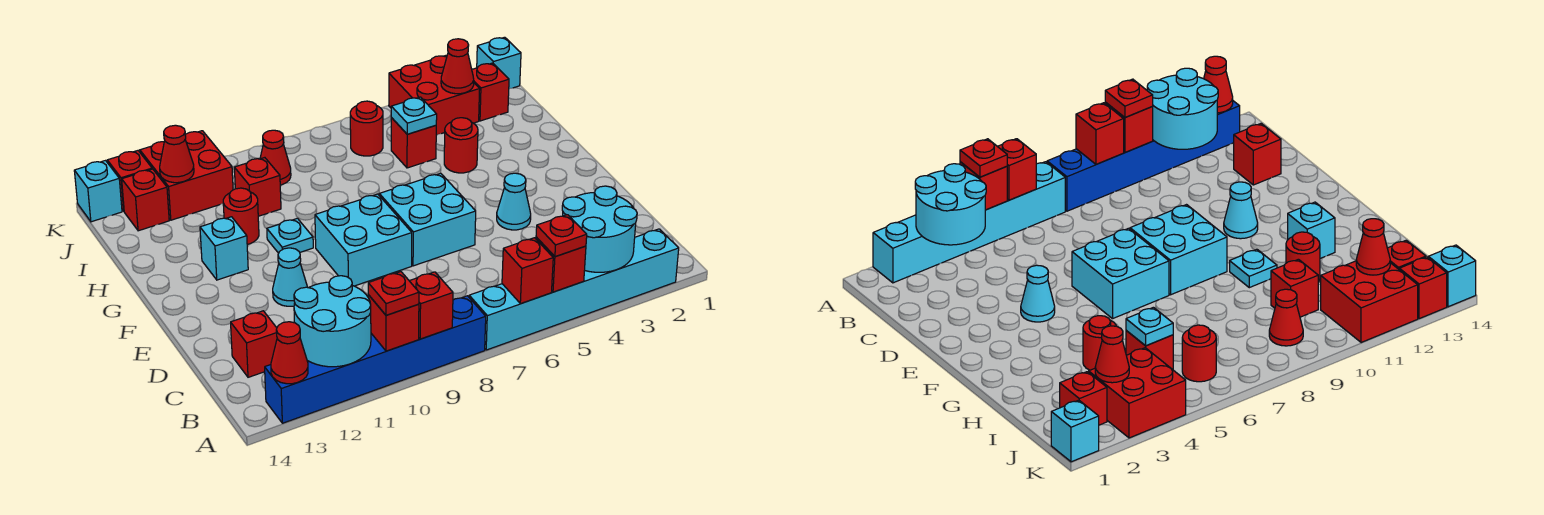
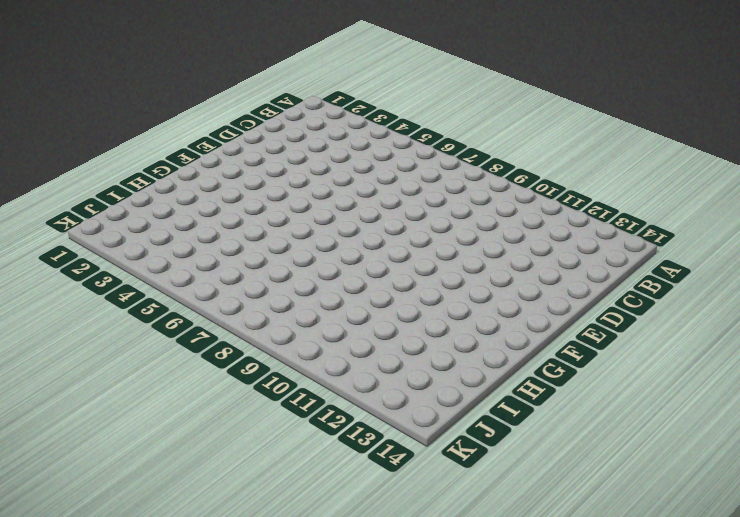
none -> cyan brick A2:A7 level 1
none -> blue brick A8:A13 level 1
none -> red brick C13 level 1
none -> cyan cone E4 level 1

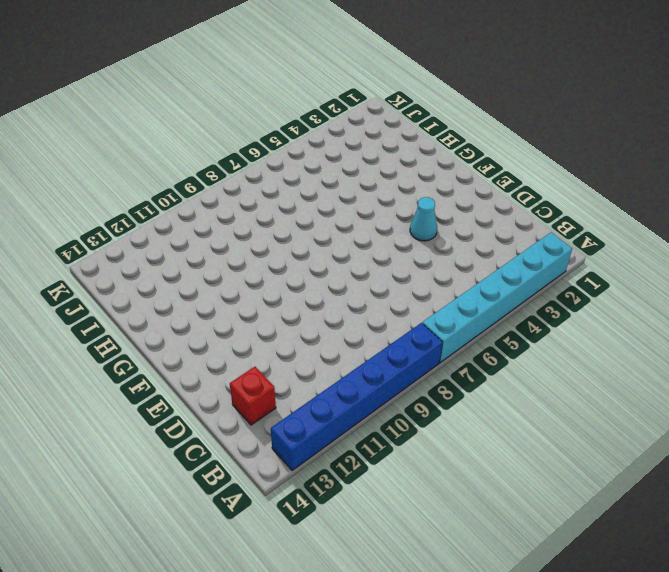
none -> cyan brick E6:F7 level 1
none -> cyan brick E8:F9 level 1
none -> cyan cone E11 level 1
none -> cyan plate G10 level 1

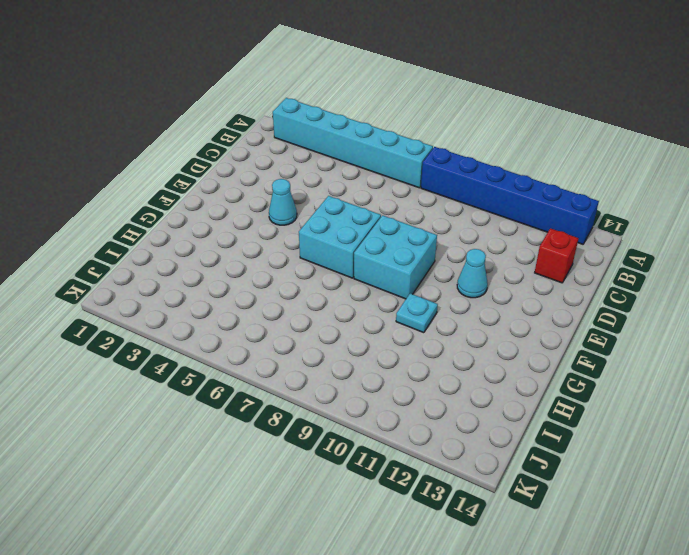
none -> cyan brick G12 level 1
none -> red round brick H4 level 1
none -> red round brick H11 level 1
none -> red brick I5 level 1

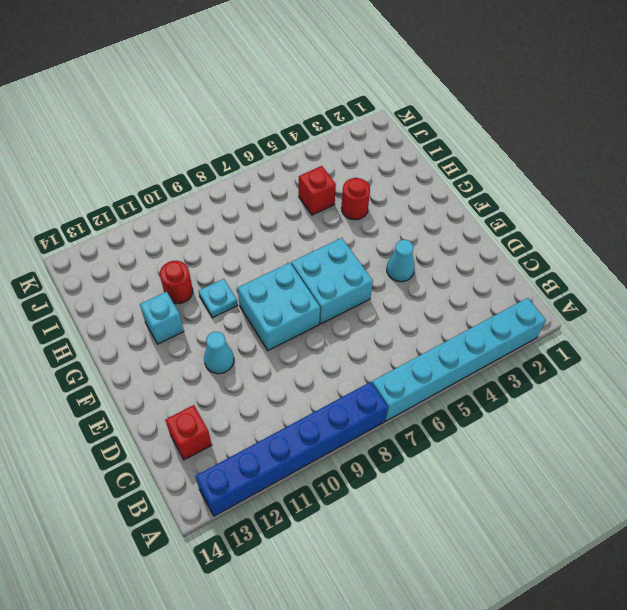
none -> red brick I10 level 1
none -> red brick J2 level 1
none -> red brick J3:K4 level 1
none -> red round brick J6 level 1

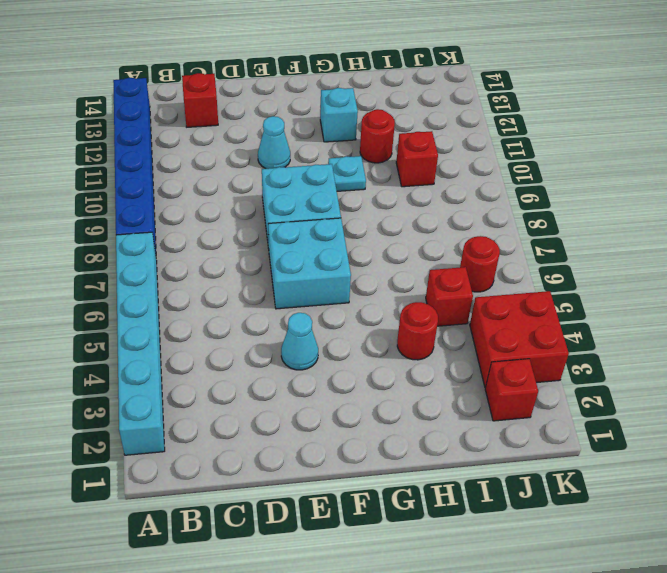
none -> red cone J9 level 1
none -> red brick J11:K12 level 1
none -> red brick J13 level 1
none -> cyan brick K1 level 1

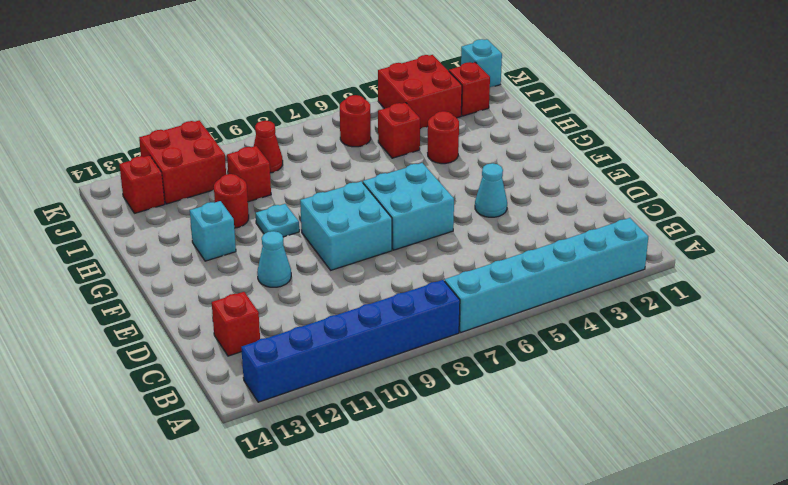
none -> red brick K13 level 1
none -> cyan brick K14 level 1
none -> cyan round brick A3:B4 level 2
none -> red brick A5 level 2

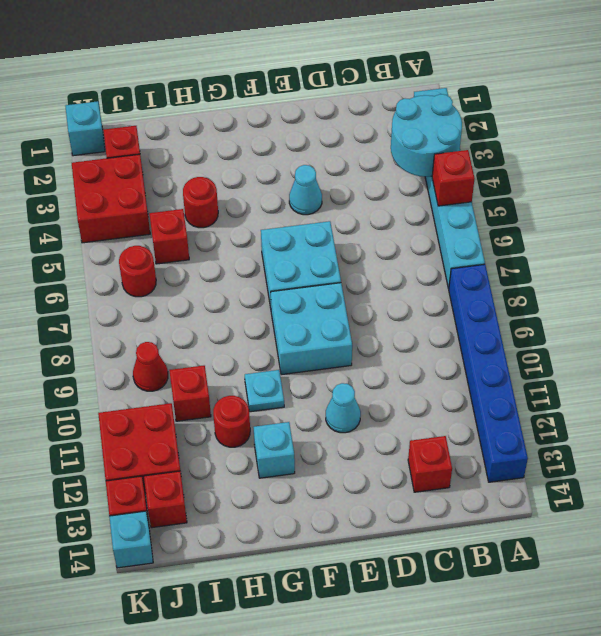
none -> red brick A6 level 2
none -> red brick A9 level 2
none -> red brick A10 level 2
none -> cyan round brick A11:B12 level 2

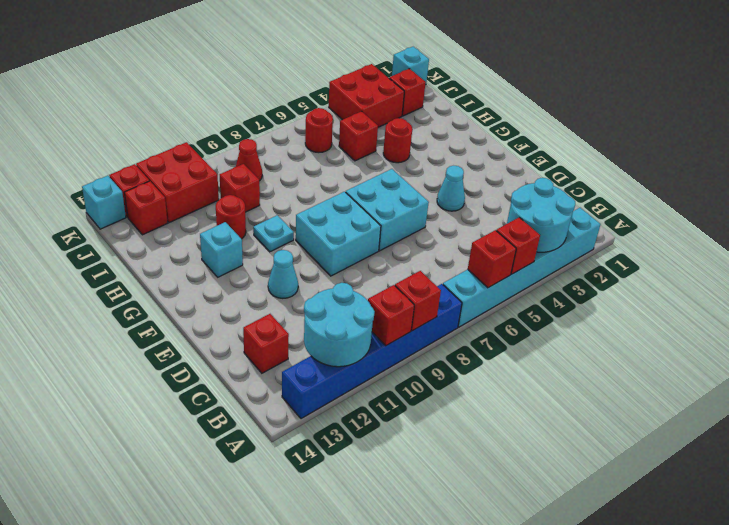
none -> red cone A13 level 2
none -> cyan plate I5 level 2
none -> red cone J3 level 2
none -> red cone J12 level 2

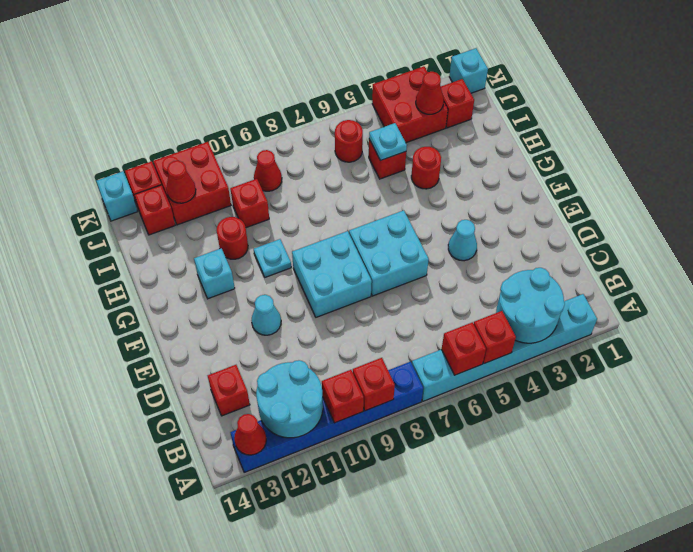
none -> red plate A5 level 3
none -> red plate A10 level 3

